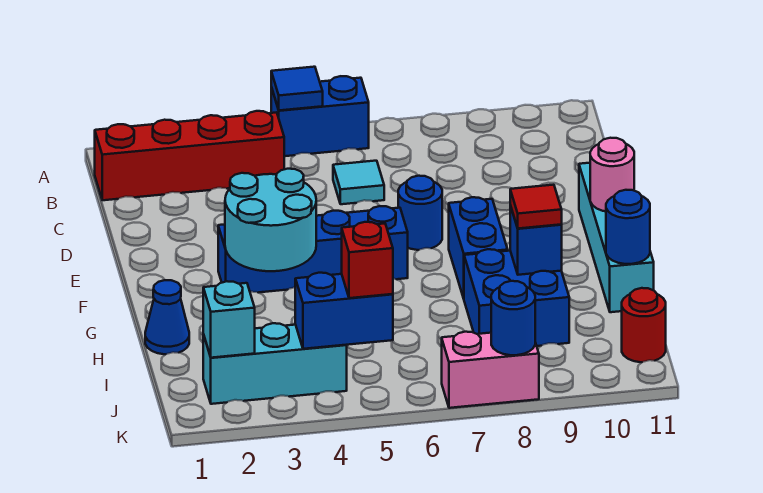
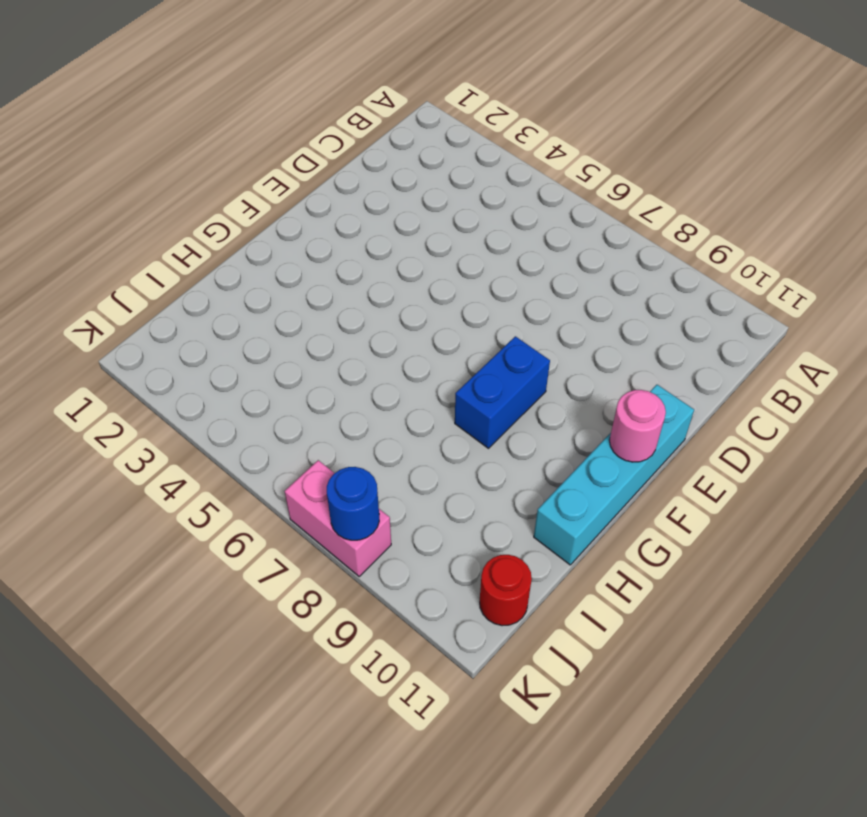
none -> blue brick A5:A6 level 1
none -> red brick B1:B4 level 1
none -> cyan tile C6 level 1

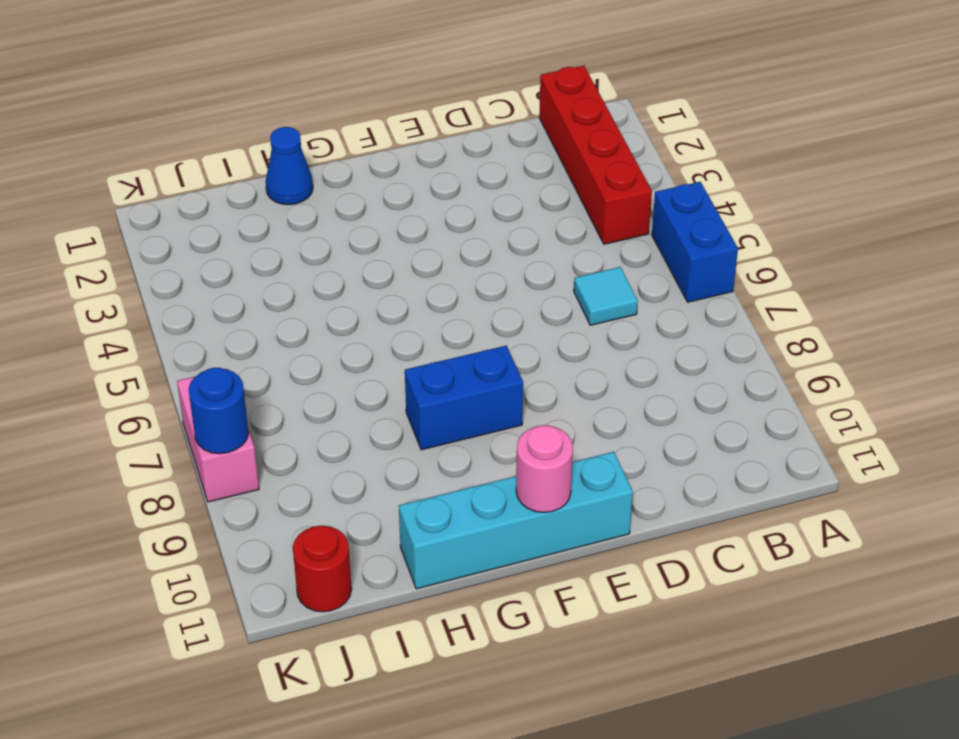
none -> blue round brick E7 level 1
none -> blue brick F3:F6 level 1
none -> blue brick H8:I9 level 1

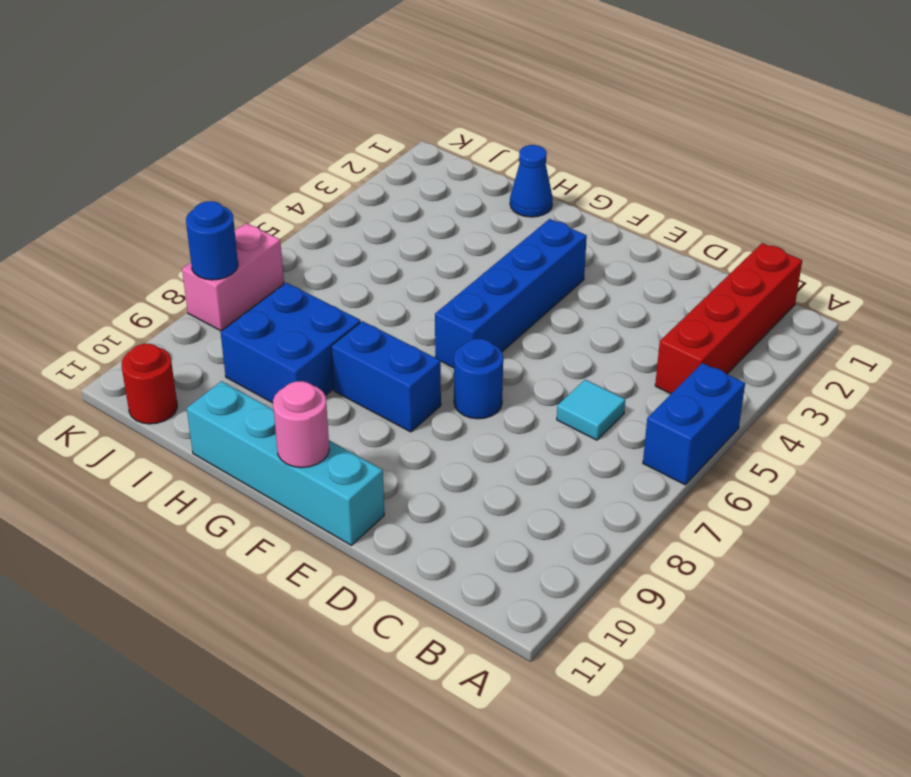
none -> cyan brick J2:J4 level 1
none -> blue tile A5 level 2
none -> cyan round brick F3:G4 level 2

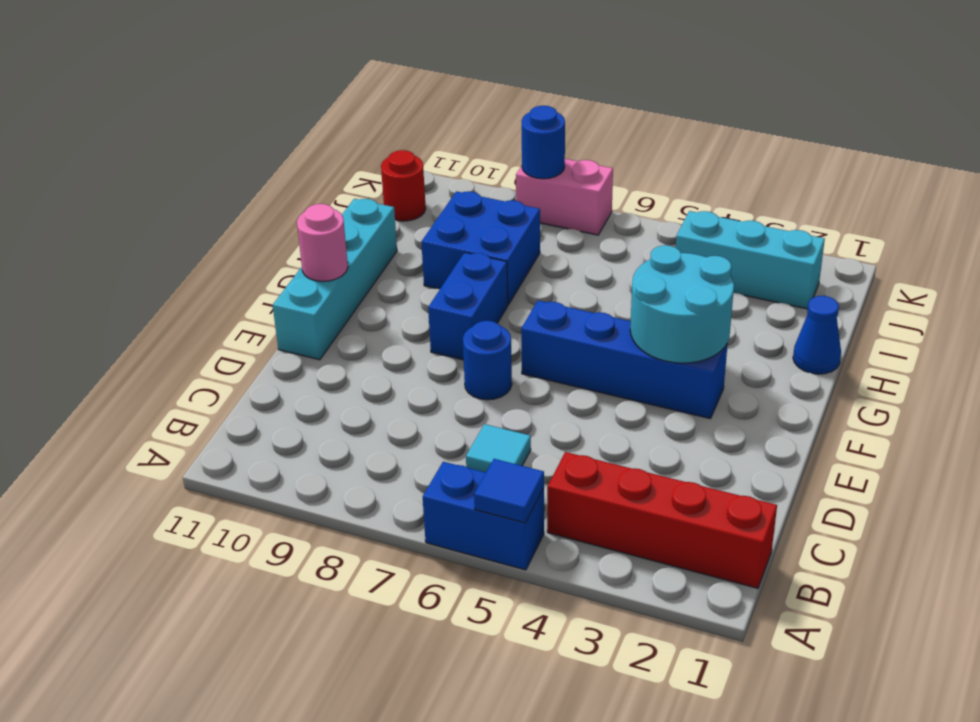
none -> blue brick H9 level 2
none -> blue round brick H11 level 2
none -> cyan brick J2 level 2

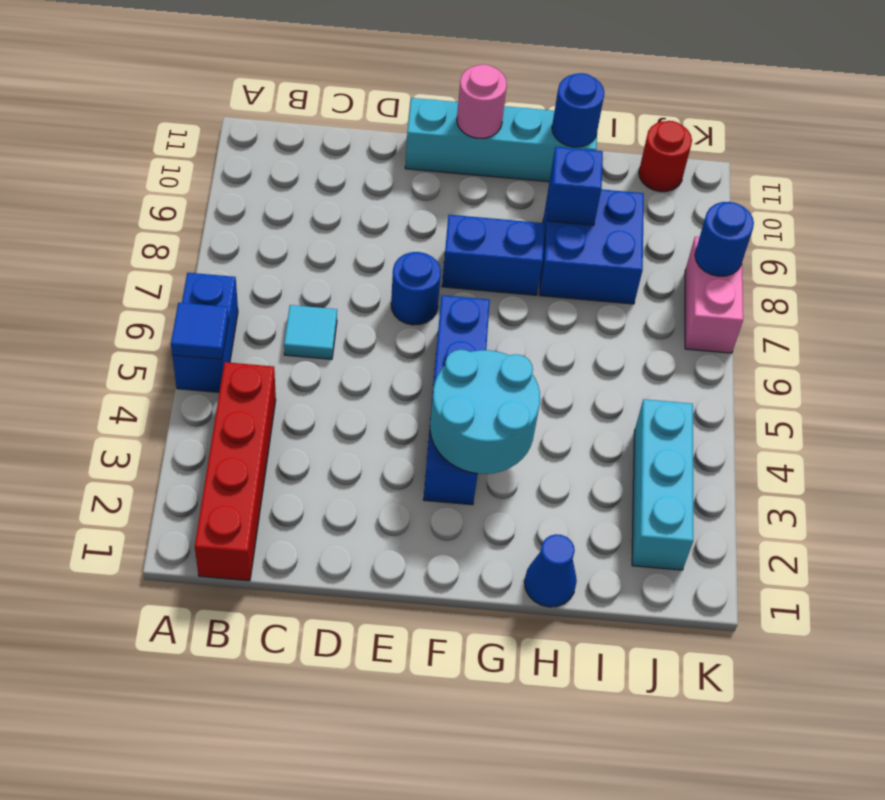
none -> cyan brick J2 level 2
none -> blue brick J4:J5 level 2
none -> red tile H9 level 3

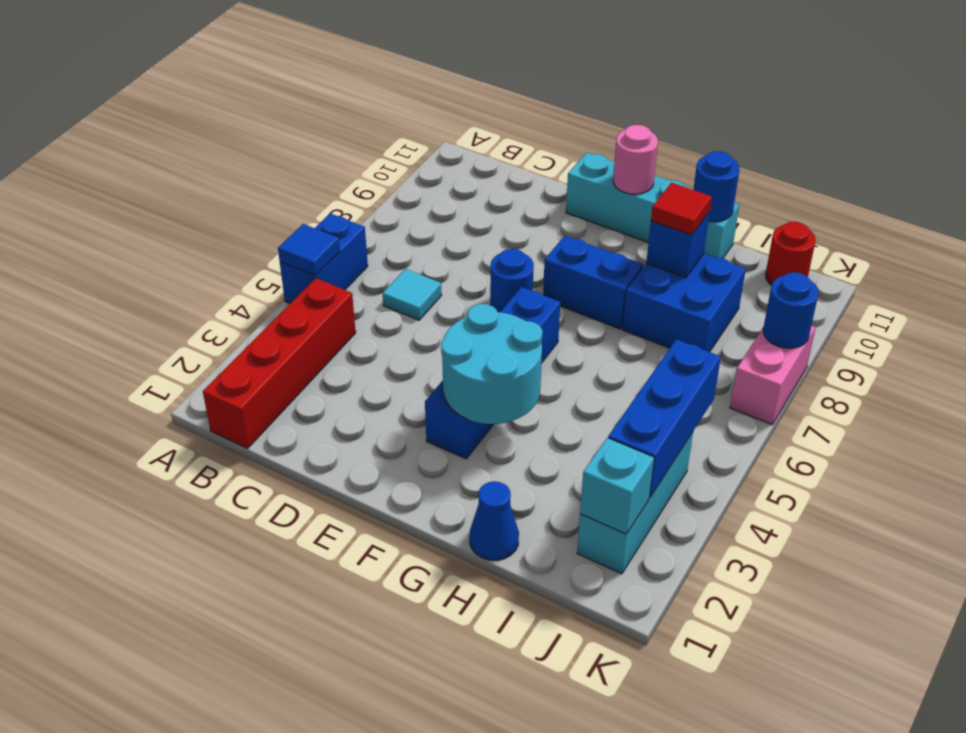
blue brick J3:J5 level 2 -> blue brick J4:J5 level 2
none -> red brick J5 level 3

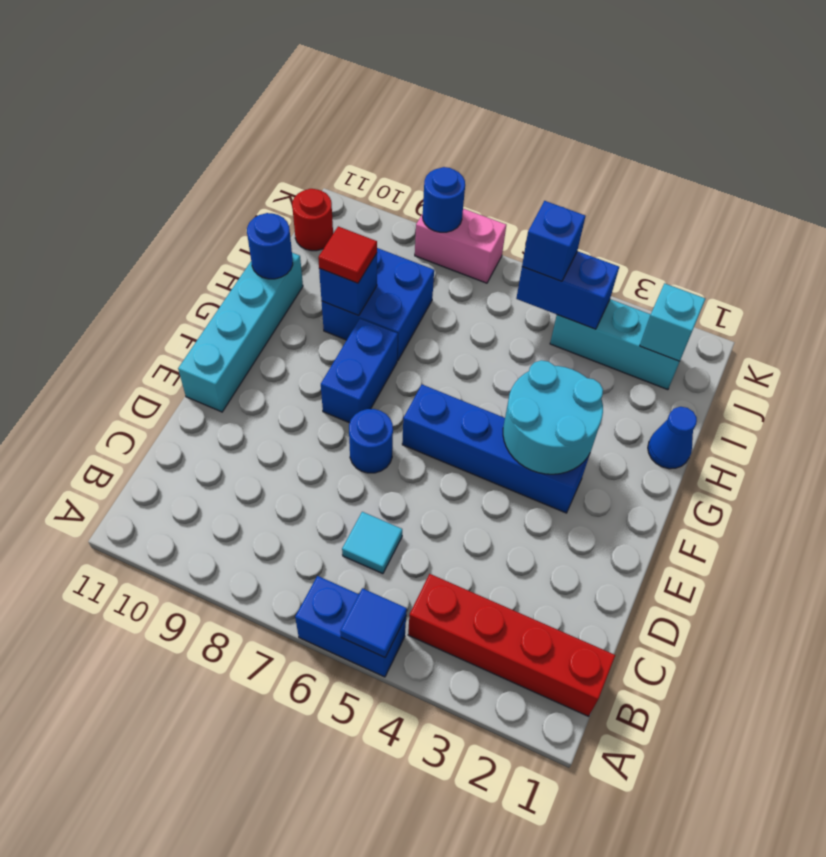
blue brick J5 level 3 -> red brick J5 level 3
none -> pink round brick F11 level 2

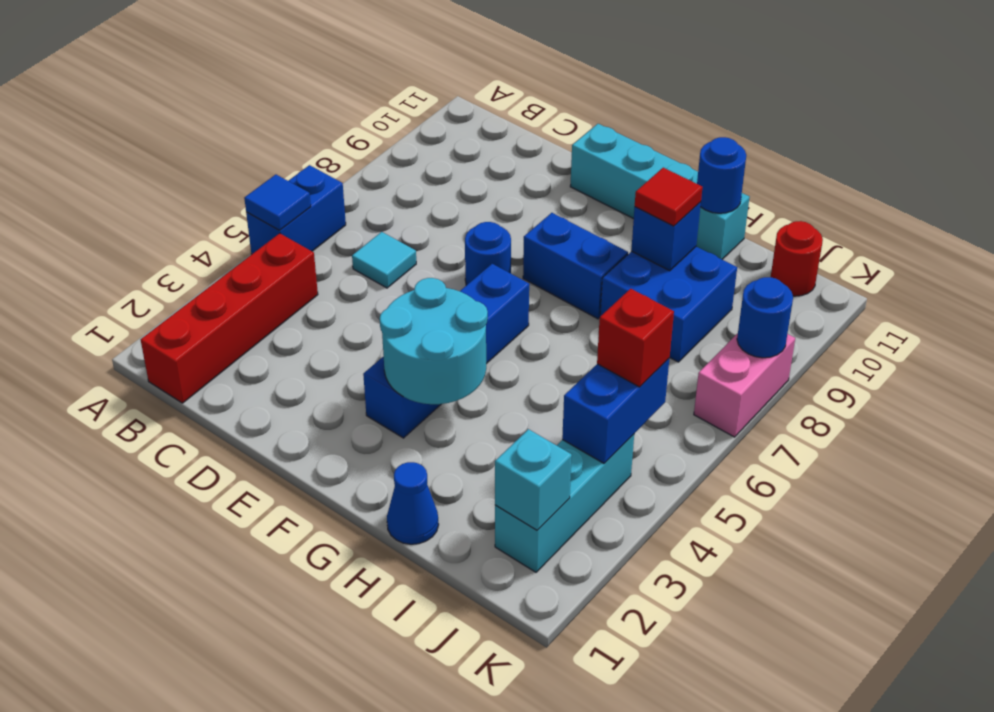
none -> pink round brick F11 level 2

